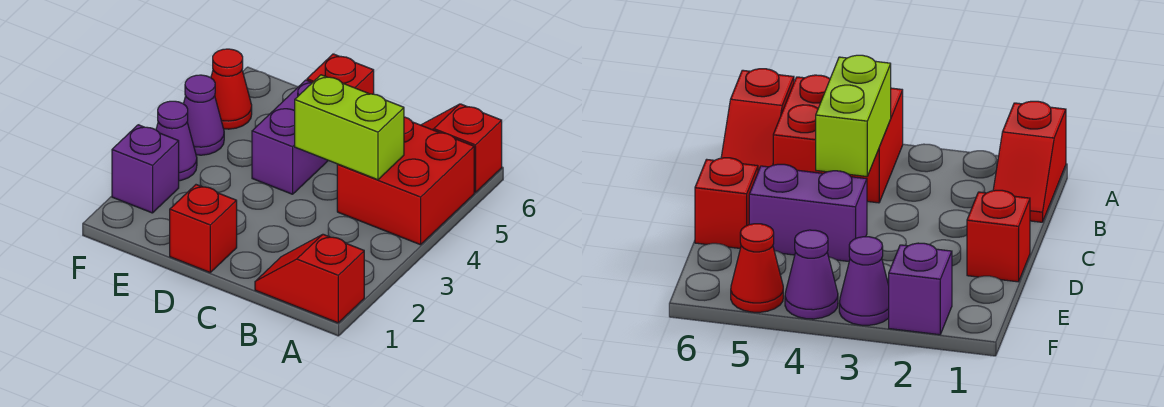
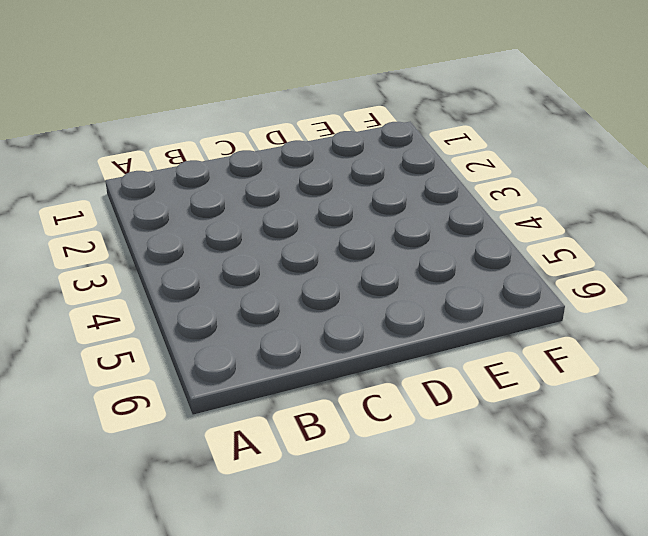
none -> red slope A1:B1 level 1 top A
none -> red brick A4:B5 level 1

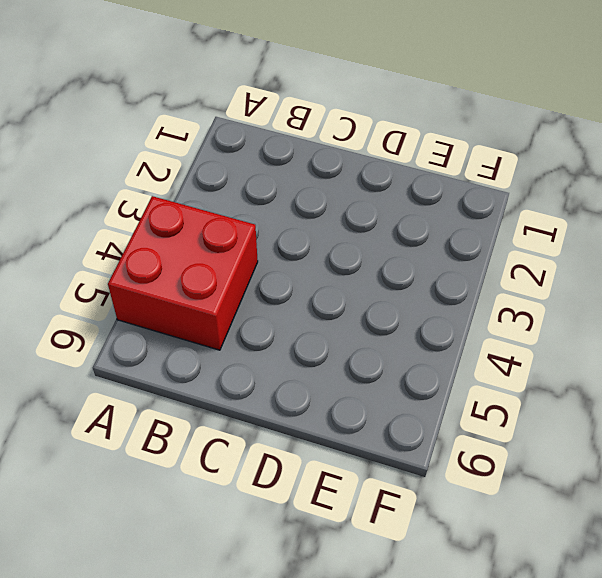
none -> red slope A1:B1 level 1 top A
none -> red slope A6:B6 level 1 top A

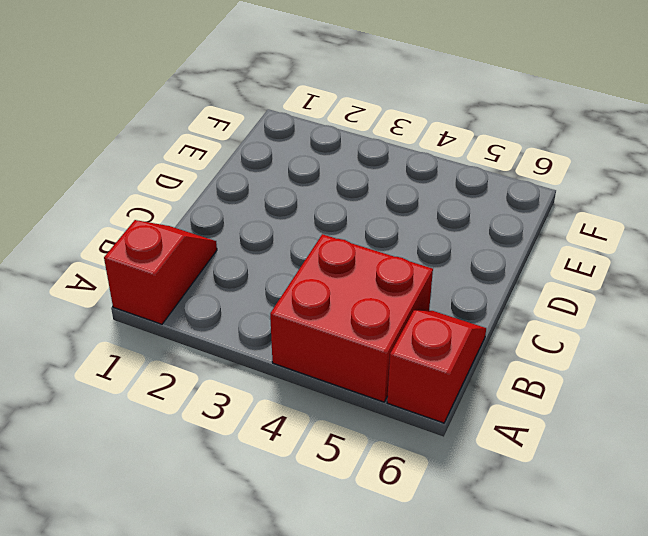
none -> red brick D1 level 1
none -> purple brick D4:D5 level 1

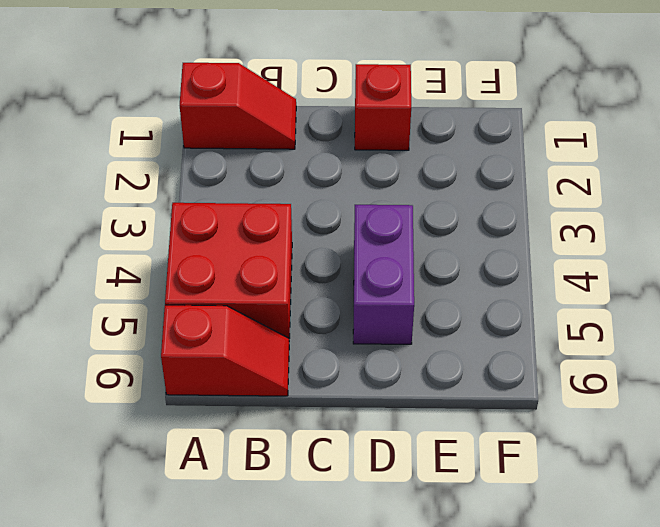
none -> red brick D6 level 1
none -> purple brick F2 level 1

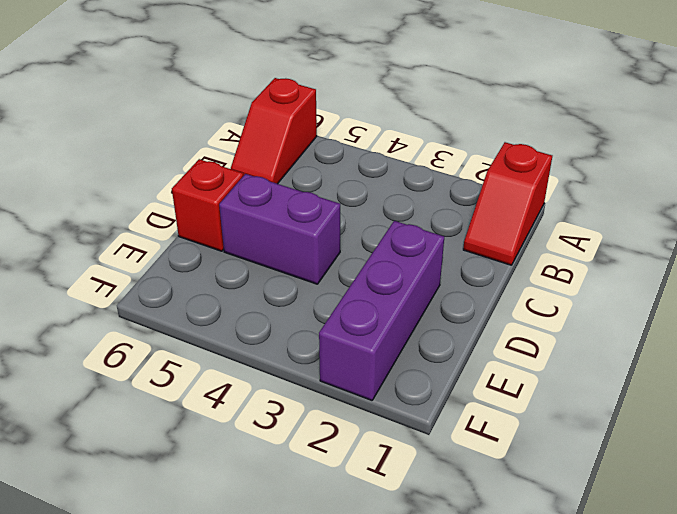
purple brick D2:F2 level 1 -> purple brick F2 level 1
none -> red brick A4:B5 level 1
none -> red brick D1 level 1

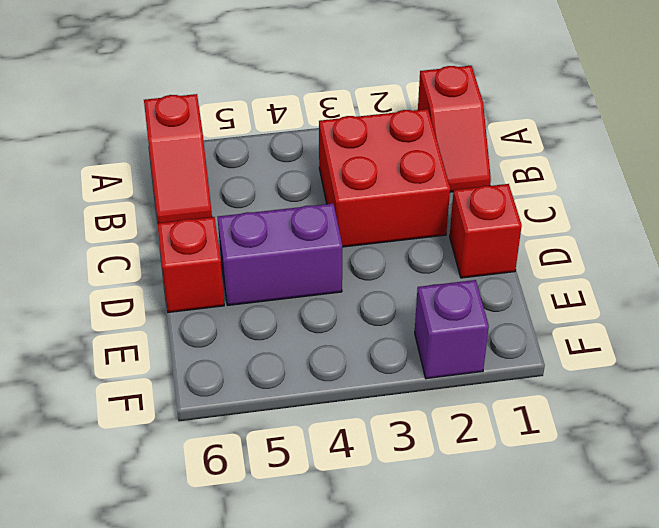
red brick B2:C3 level 1 -> red brick A4:B5 level 1
none -> purple cone F3 level 1
none -> purple cone F4 level 1

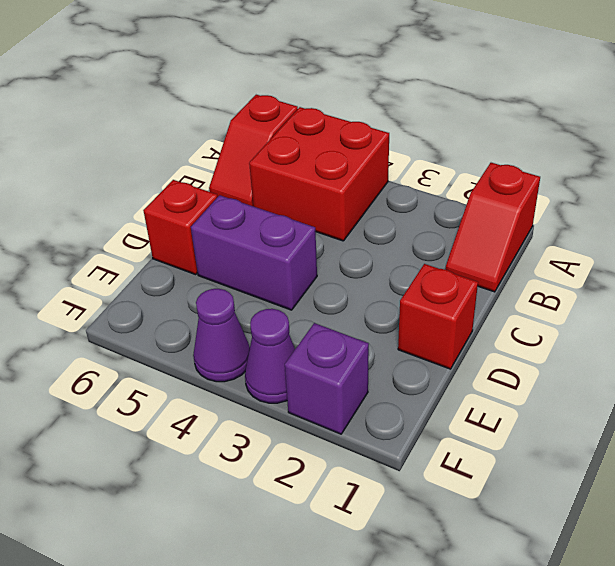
none -> red cone F5 level 1
none -> lime brick B4:C4 level 2

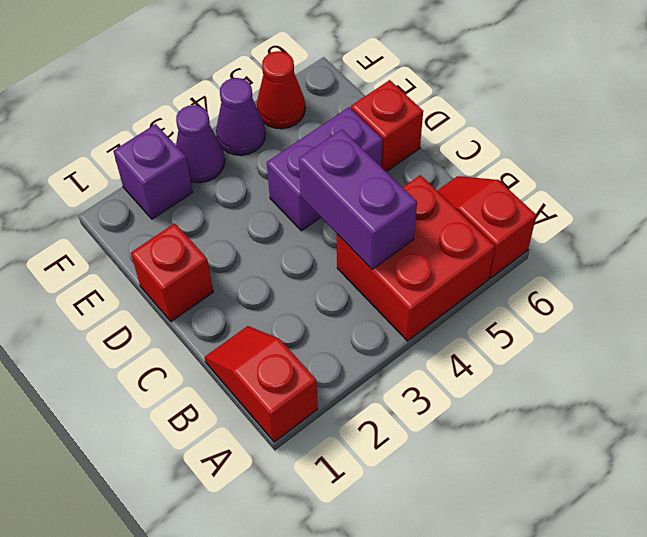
purple brick B4:C4 level 2 -> lime brick B4:C4 level 2

